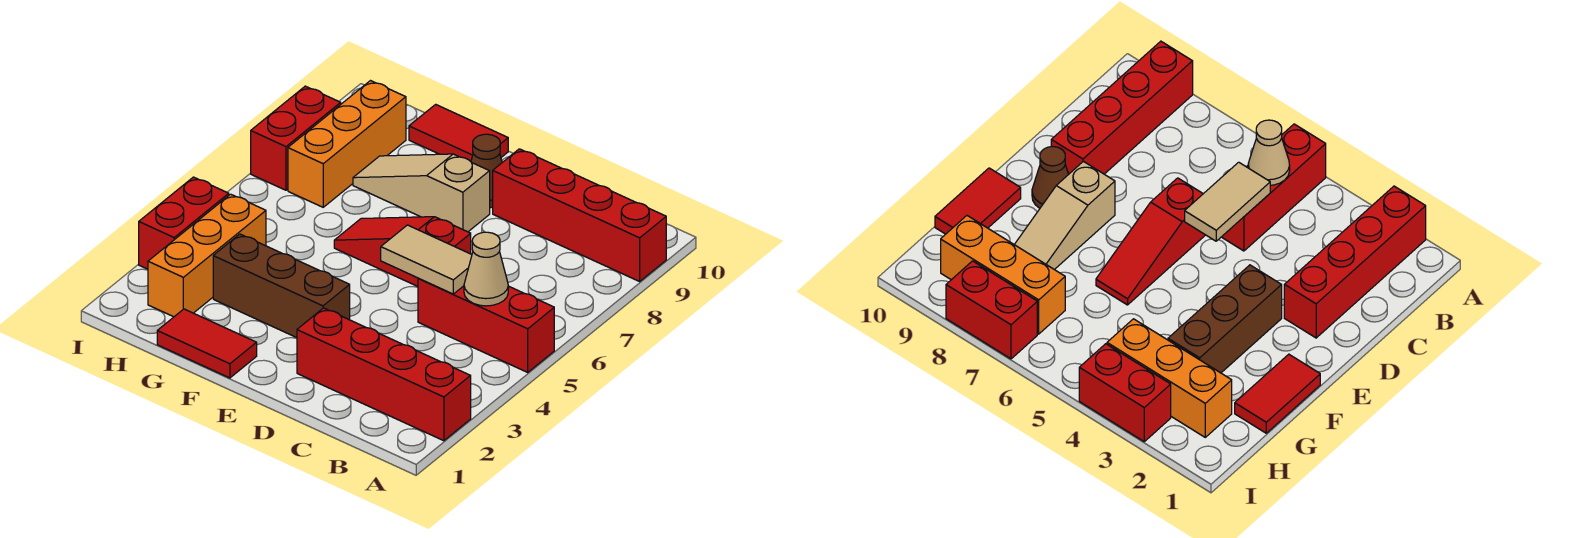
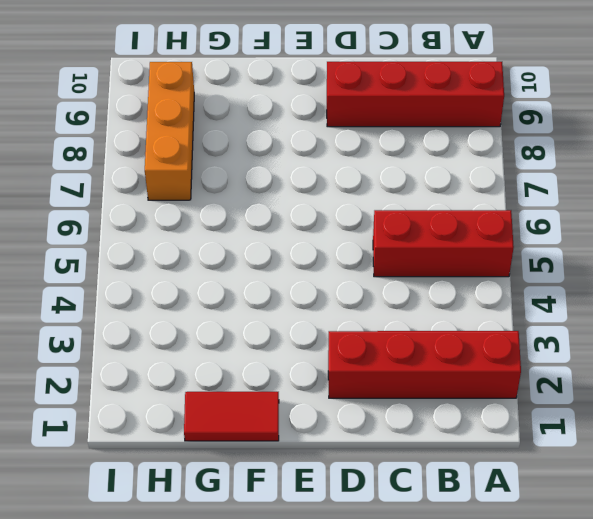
none -> red slope D6:F6 level 1 top D
none -> brown brick E3:G3 level 1
none -> tan slope E8:G8 level 1 top E

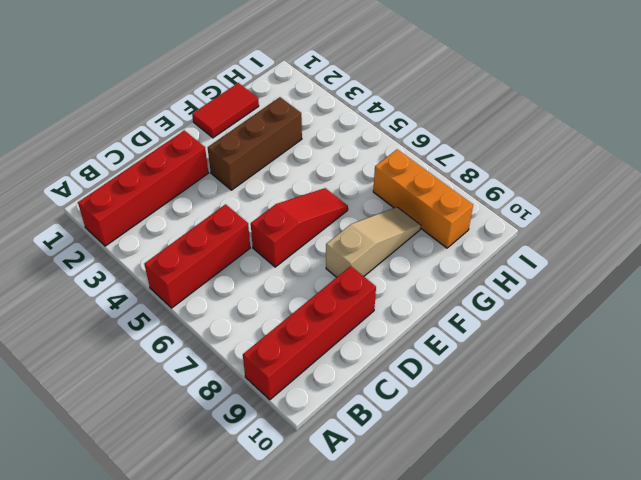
none -> brown cone E9 level 1
none -> red tile F10:G10 level 1
none -> orange brick H2:H4 level 1

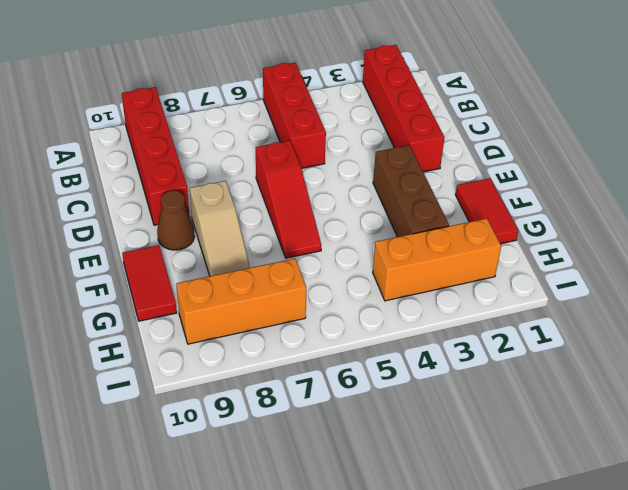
none -> red brick I3:I4 level 1
none -> red brick I7:I8 level 1
none -> tan cone B5 level 2

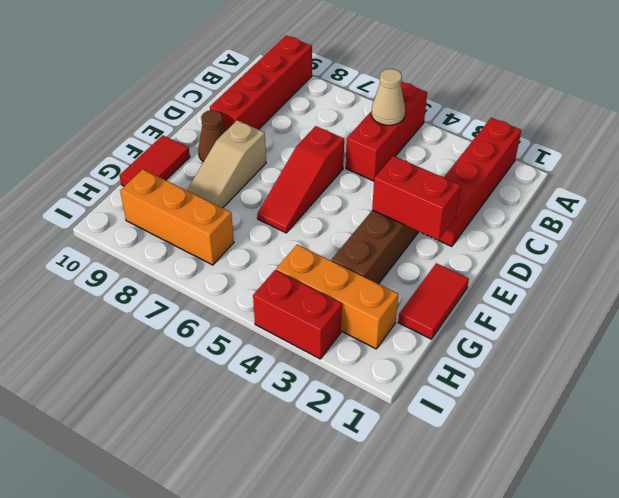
red brick E2:E3 level 2 -> red brick I7:I8 level 1
none -> tan tile C5:D5 level 2

